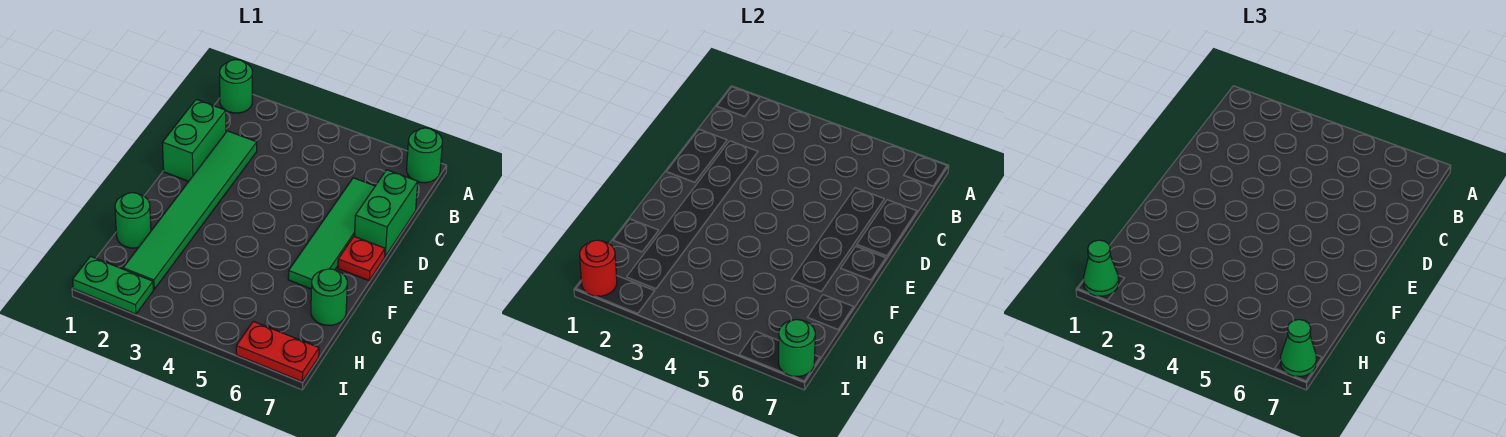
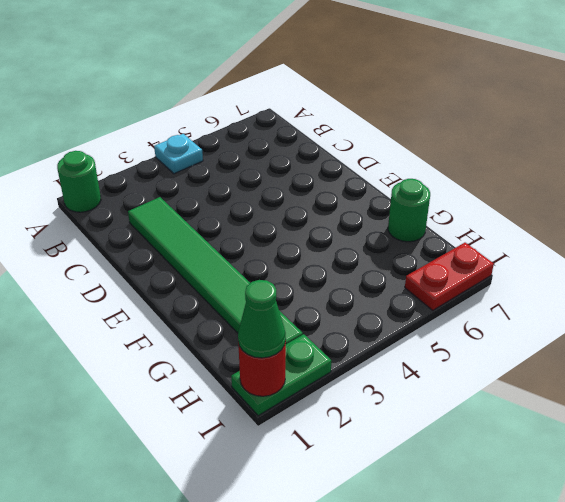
cyan plate A4 level 1 -> none
none -> green round brick A7 level 1
none -> green brick C1:D1 level 1
none -> green tile C6:F6 level 1

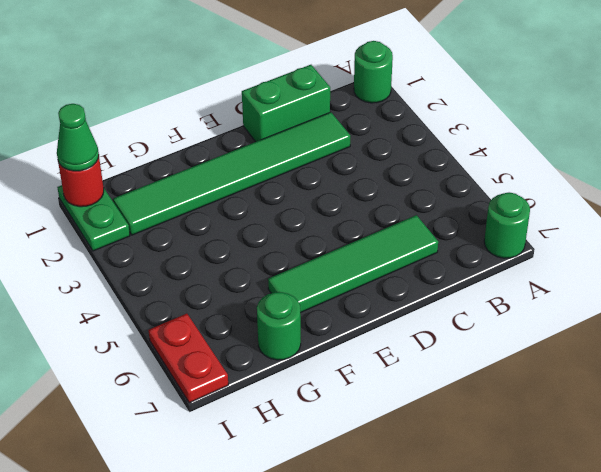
none -> green brick C7:D7 level 1
none -> red plate E7 level 1
none -> green round brick G1 level 1

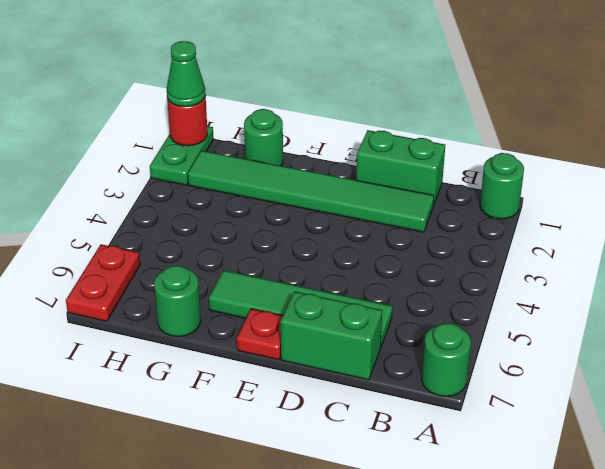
none -> green round brick I7 level 2
none -> green cone I7 level 3

